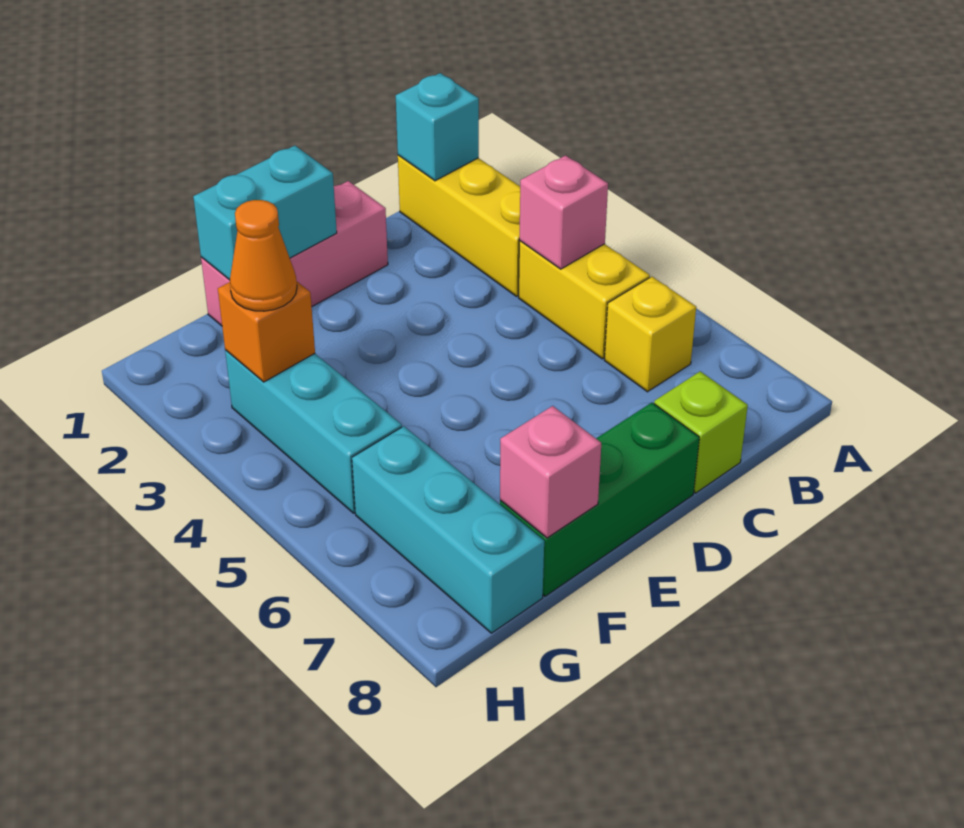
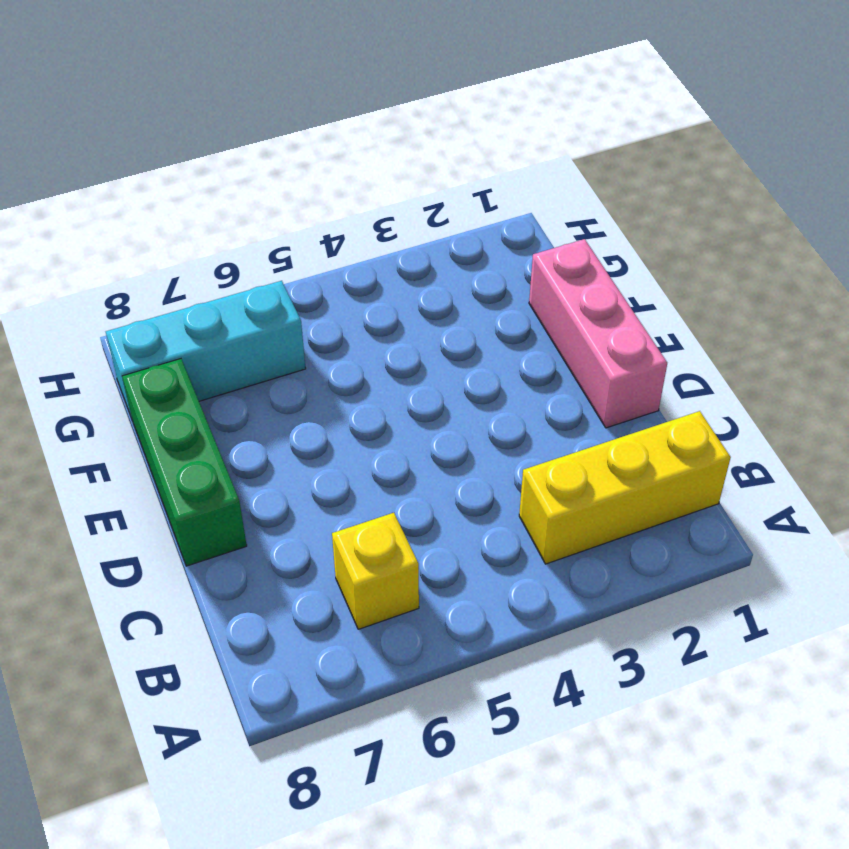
none -> yellow brick B4:B5 level 1
none -> lime brick C8 level 1
none -> cyan brick G3:G5 level 1

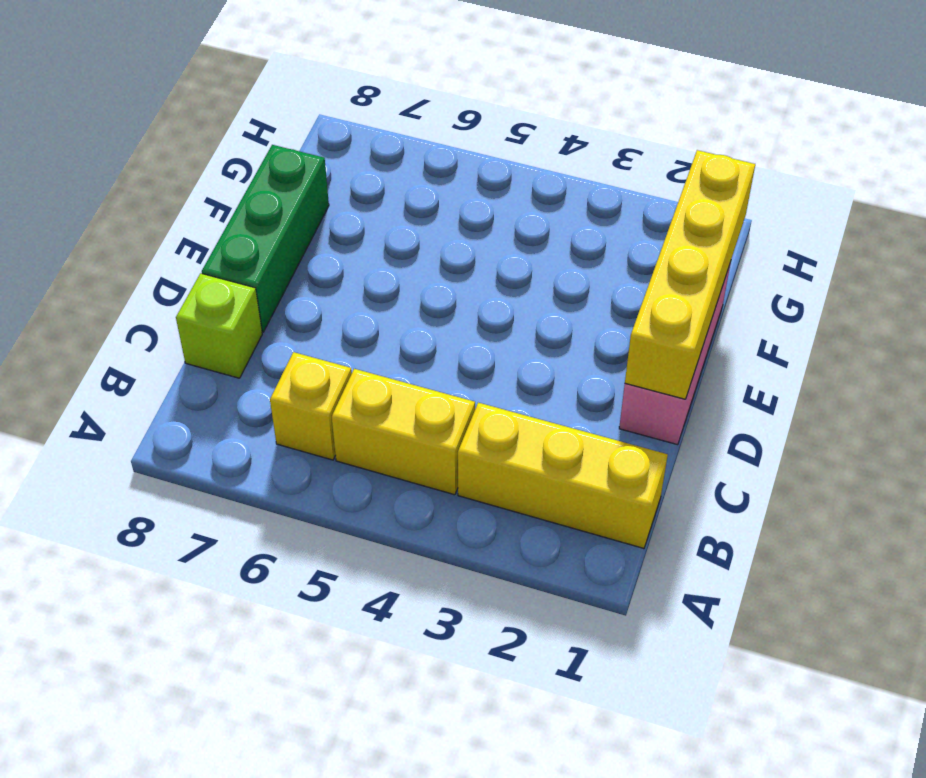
yellow brick D1:G1 level 2 -> cyan brick E1:F1 level 2
none -> cyan brick G3:G5 level 1
none -> cyan brick G6:G8 level 1
none -> cyan brick B1 level 2

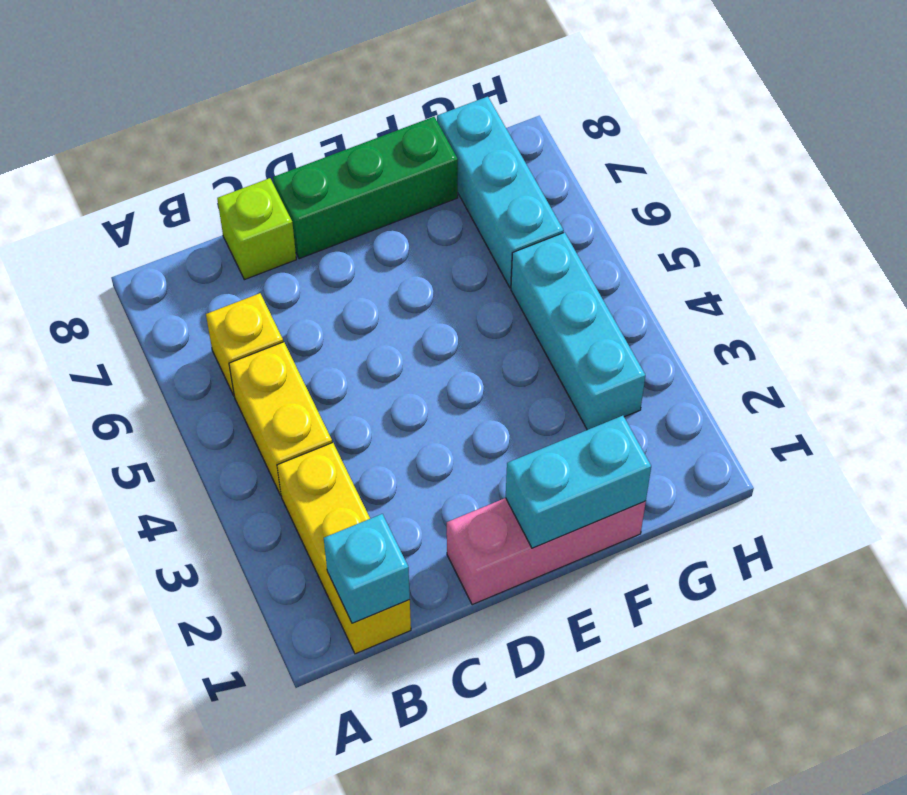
none -> pink brick B4 level 2
none -> pink brick F8 level 2
none -> orange brick G3 level 2

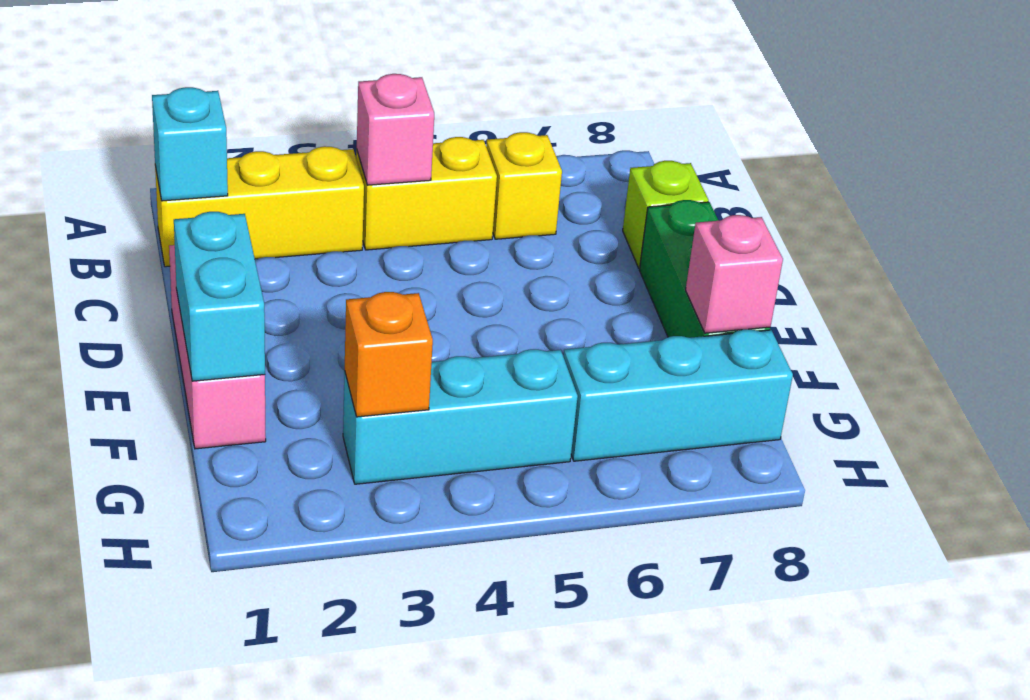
none -> orange cone G3 level 3

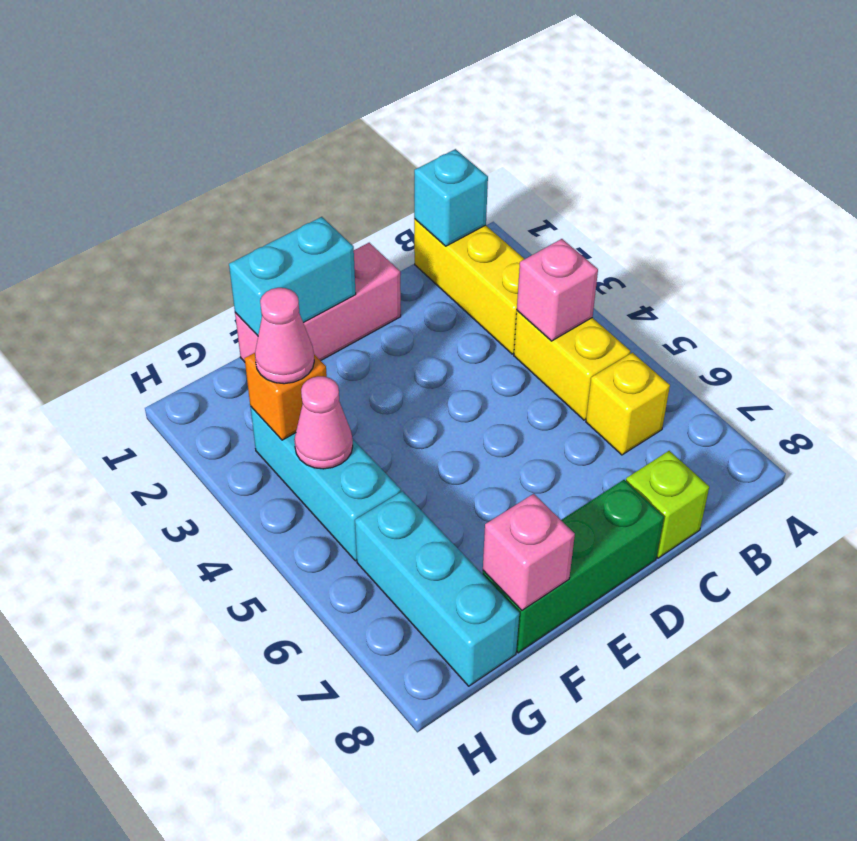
pink cone G3 level 3 -> orange cone G3 level 3
pink cone G4 level 2 -> none

